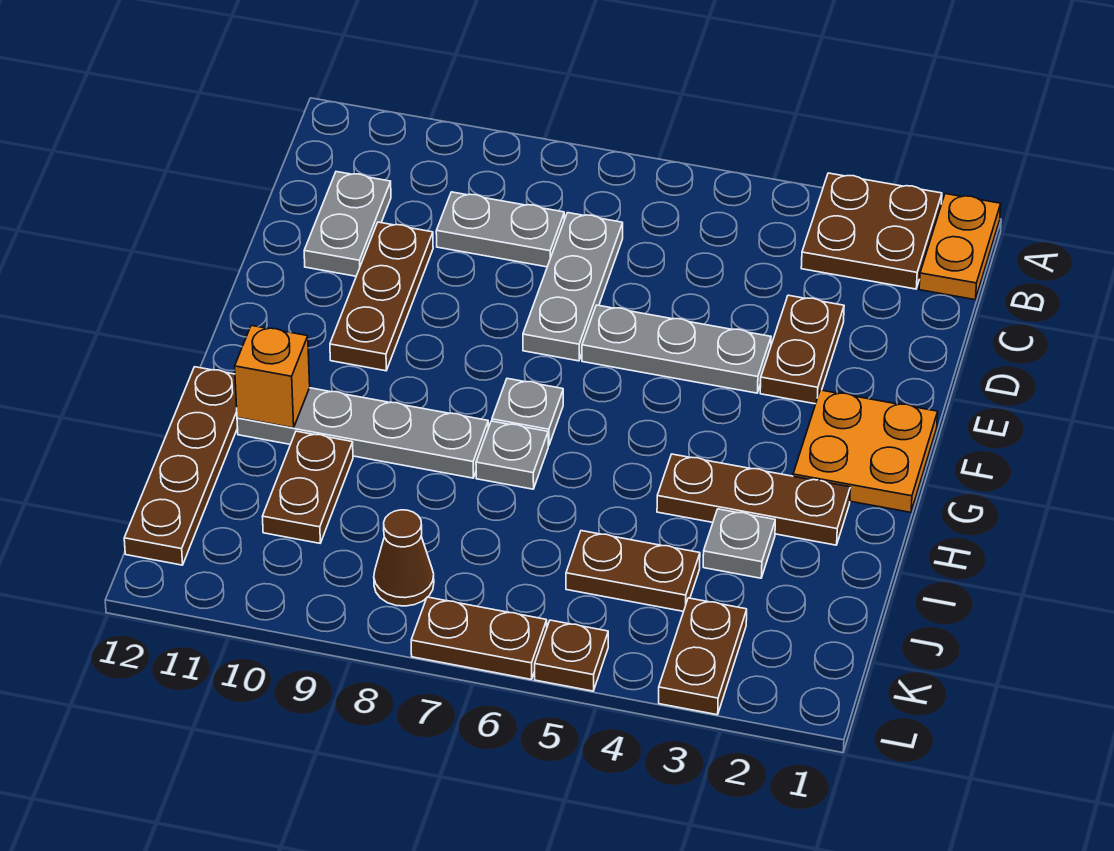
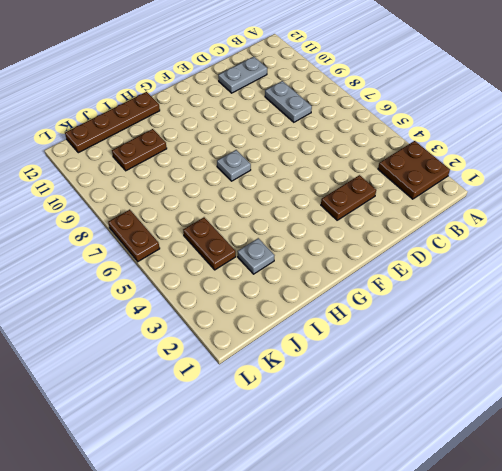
none -> orange plate A1:B1 level 1
none -> grey plate C7:E7 level 1
none -> brown plate D10:F10 level 1

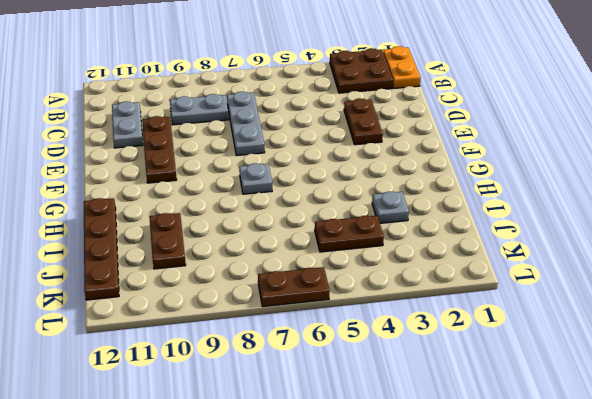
none -> grey plate E4:E6 level 1
none -> orange plate F1:G2 level 1
none -> brown plate H2:H4 level 1

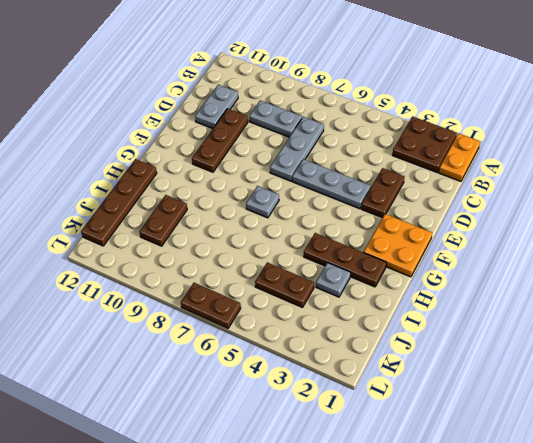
none -> grey plate H7 level 1
none -> grey plate H8:H11 level 1
none -> brown plate K3:L3 level 1

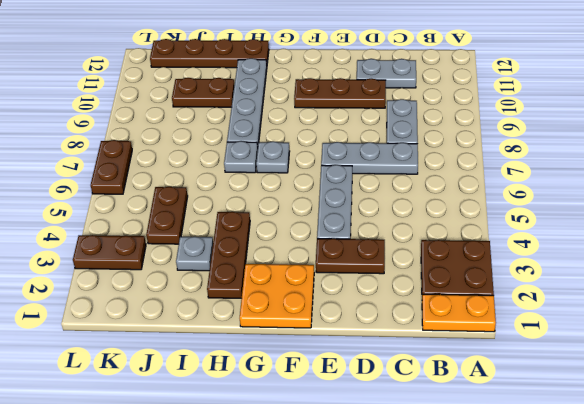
none -> brown cone K8 level 1
none -> brown plate L5 level 1
none -> orange brick H11 level 2

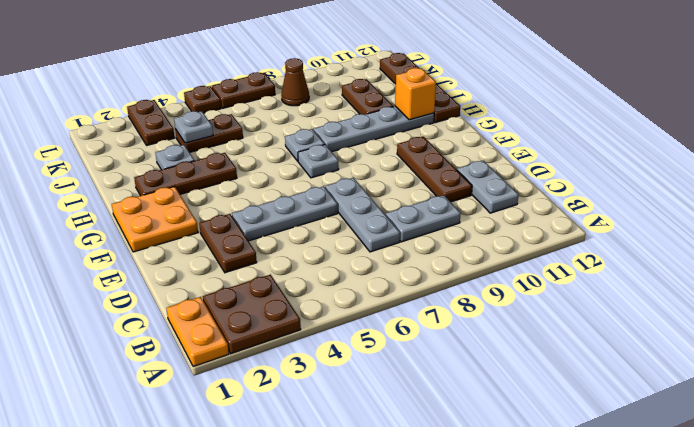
grey plate J4 level 2 -> none

